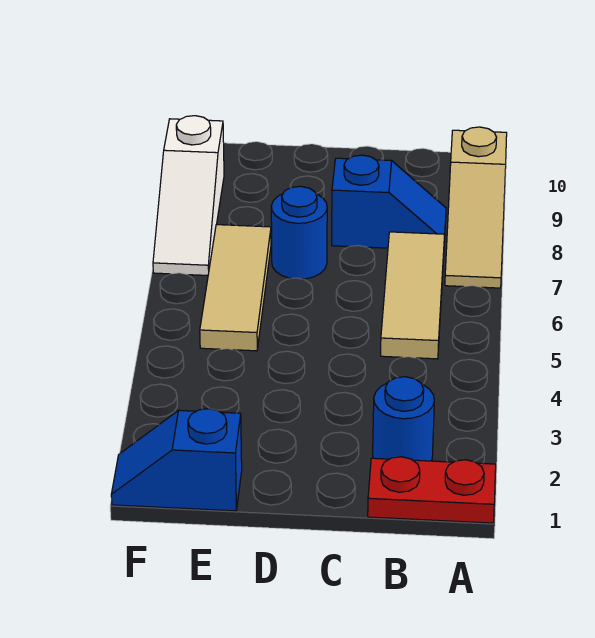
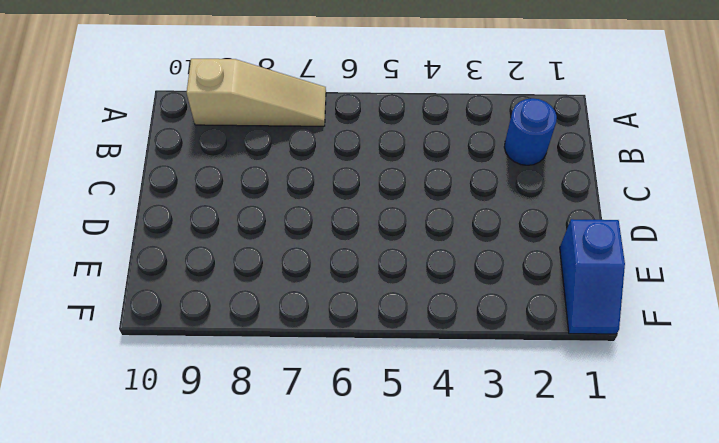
none -> red plate A1:B1 level 1
none -> tan tile B5:B7 level 1

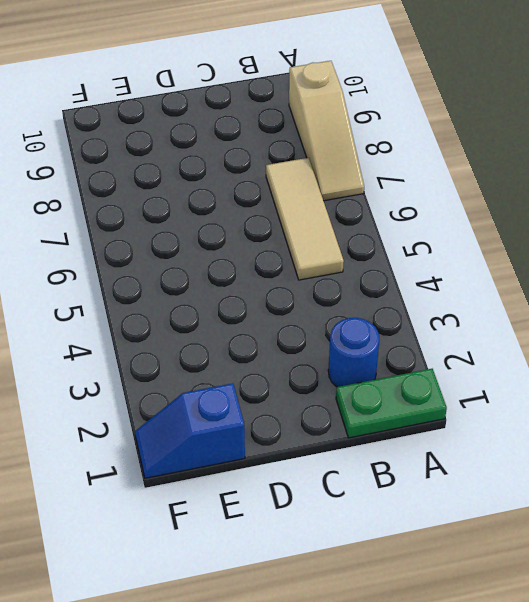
green plate A1:B1 level 1 -> red plate A1:B1 level 1
none -> blue slope B8:C8 level 1 top C
none -> blue round brick D7 level 1

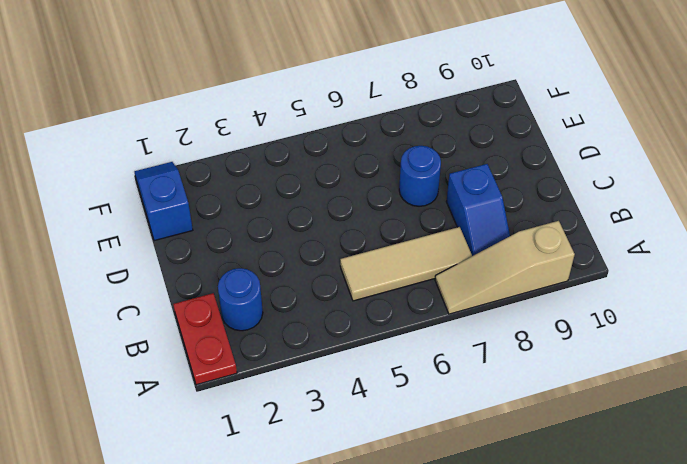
none -> tan tile E5:E7 level 1
none -> white slope F7:F9 level 1 top 9

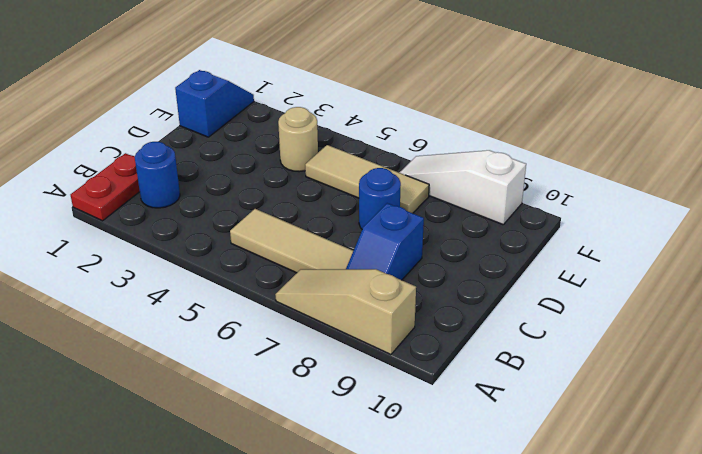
tan round brick E4 level 1 -> none

